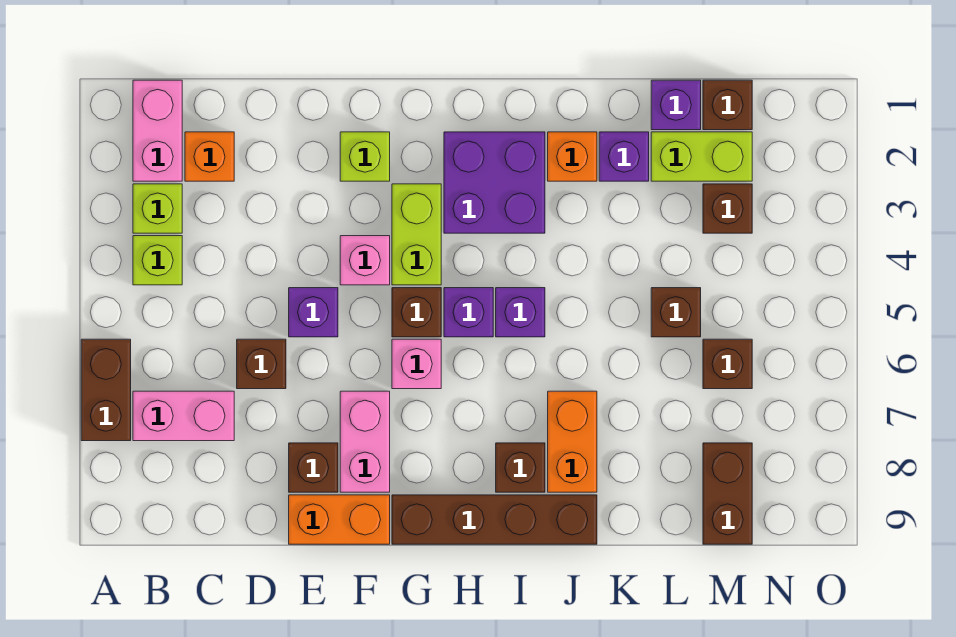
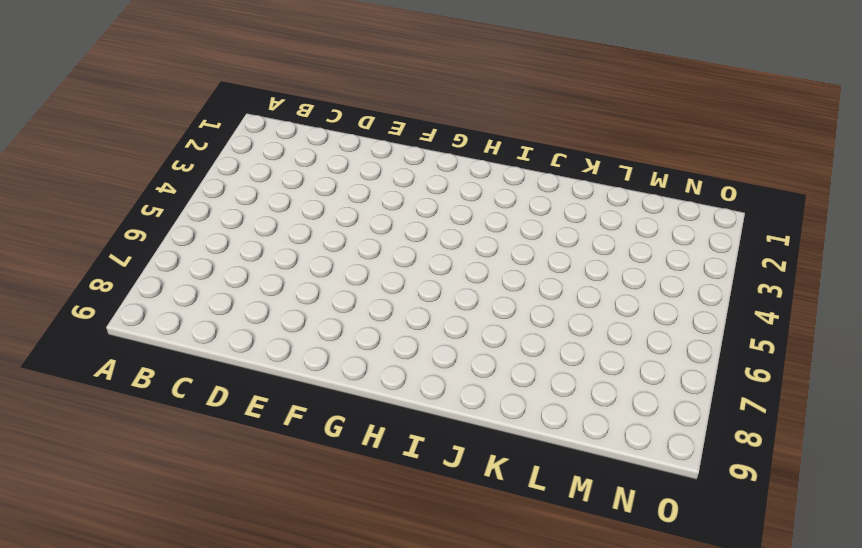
none -> brown brick A6:A7 level 1
none -> pink brick B1:B2 level 1
none -> lime brick B3 level 1
none -> lime brick B4 level 1

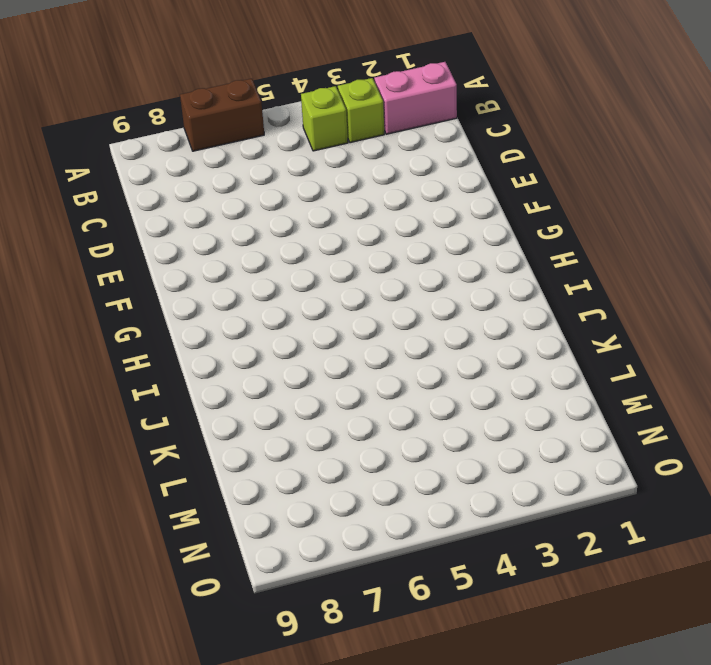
none -> pink brick B7:C7 level 1
none -> orange brick C2 level 1
none -> brown brick D6 level 1
none -> purple brick E5 level 1

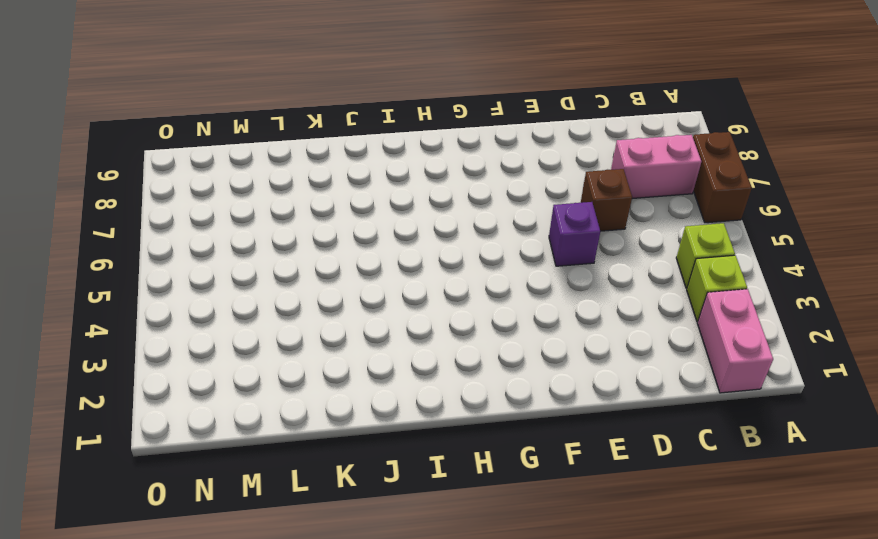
none -> orange brick C2 level 1
none -> brown brick E8 level 1
none -> orange brick E9:F9 level 1
none -> lime brick F2 level 1

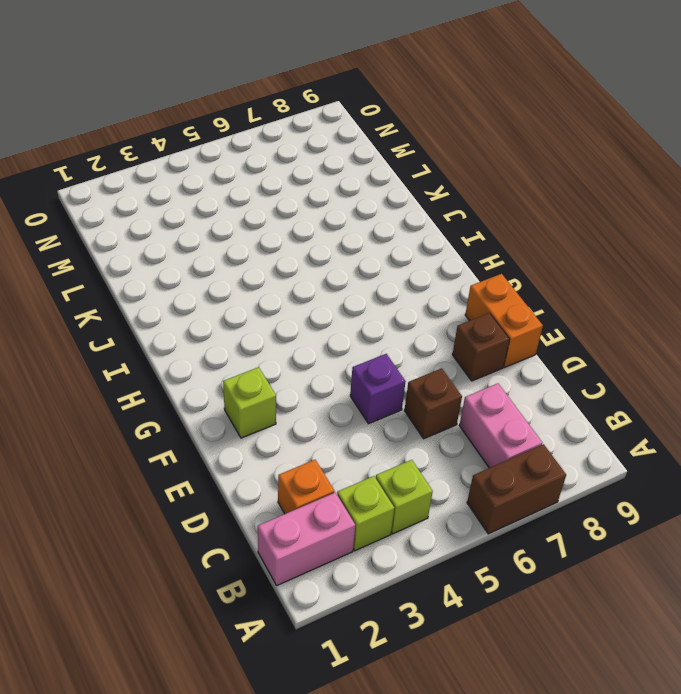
none -> pink brick F4 level 1
none -> pink brick F7:F8 level 1
none -> lime brick G3:G4 level 1
none -> brown brick G5 level 1

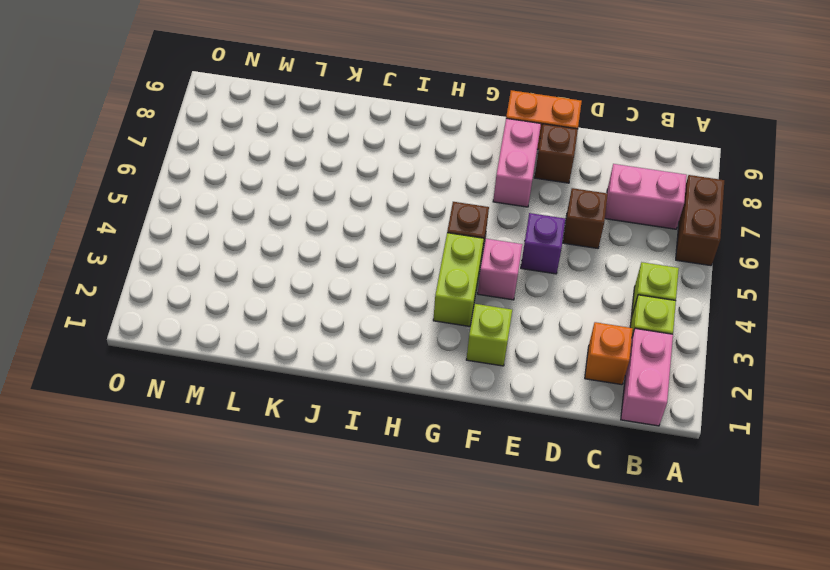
none -> pink brick G6 level 1
none -> brown brick G9:J9 level 1
none -> purple brick H2:I3 level 1
none -> purple brick H5 level 1

